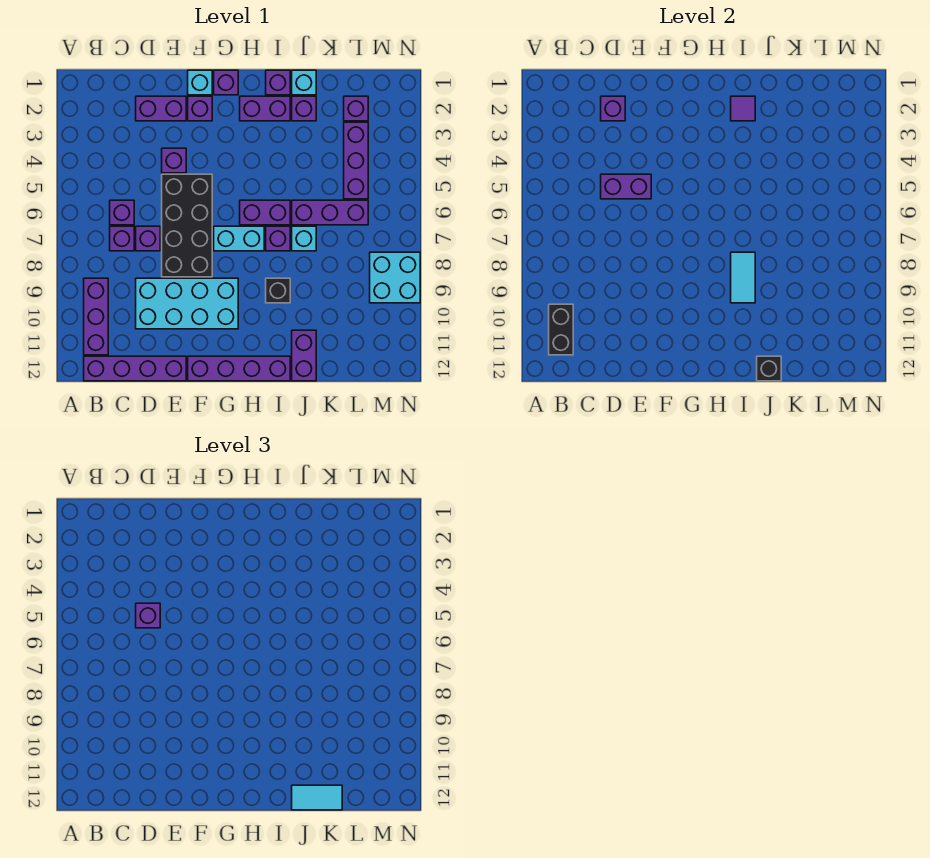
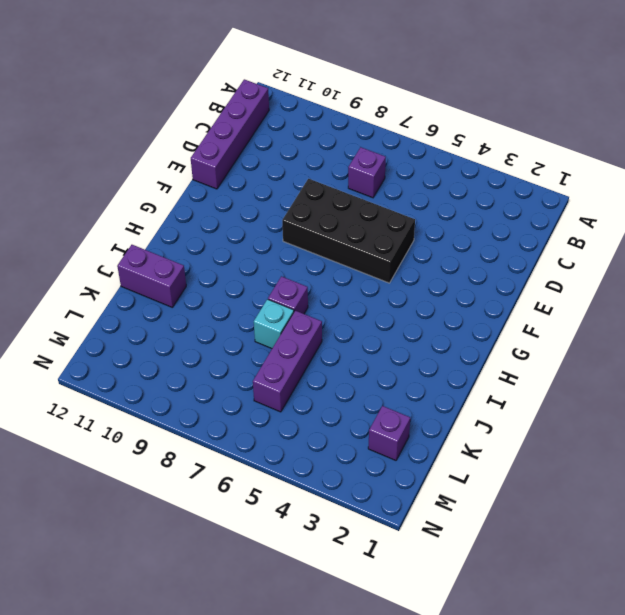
none -> purple brick B9:B11 level 1
none -> purple brick C6 level 1
none -> purple brick D2:E2 level 1
none -> purple brick D7 level 1

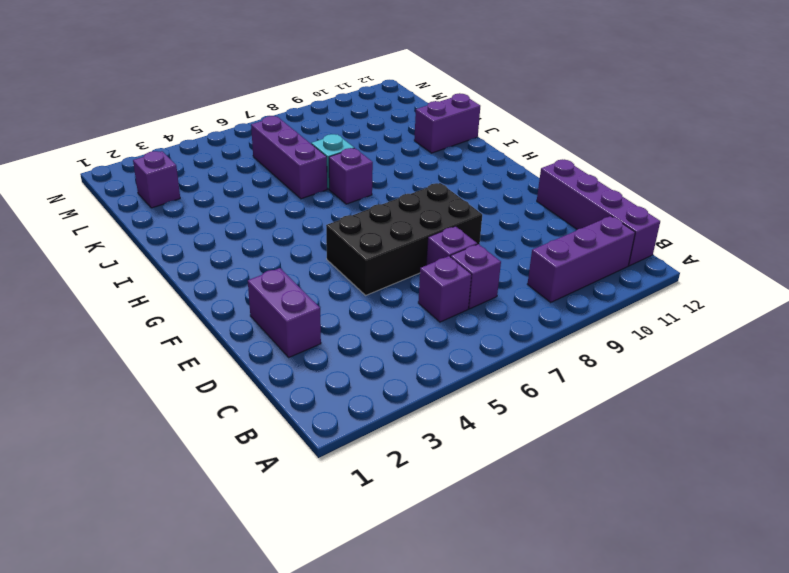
none -> cyan brick D9:G10 level 1
none -> purple brick E4 level 1
none -> cyan brick F1 level 1
none -> purple brick F2 level 1

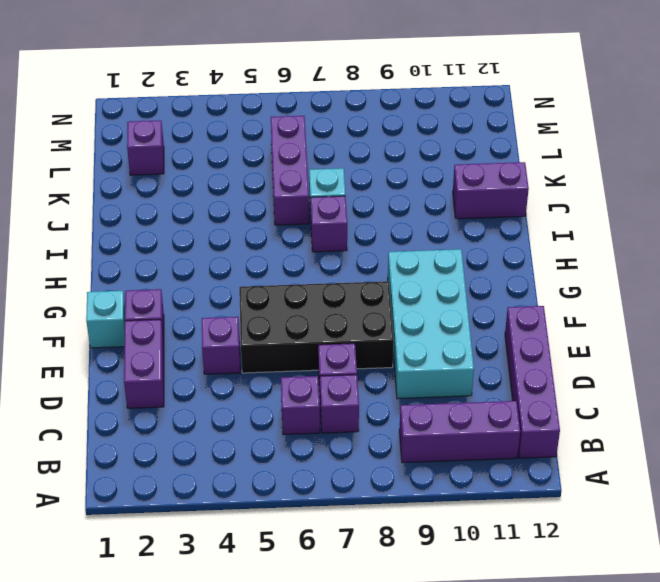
none -> purple brick F12:I12 level 1
none -> purple brick G1 level 1
none -> cyan brick G7:H7 level 1
none -> purple brick H2:I2 level 1

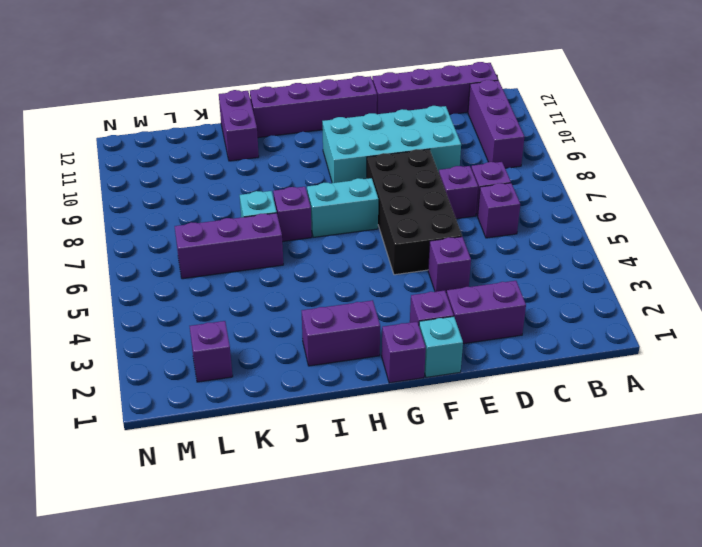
none -> purple brick H6:I6 level 1
none -> purple brick I1 level 1
none -> black brick I9 level 1
none -> cyan brick J1 level 1

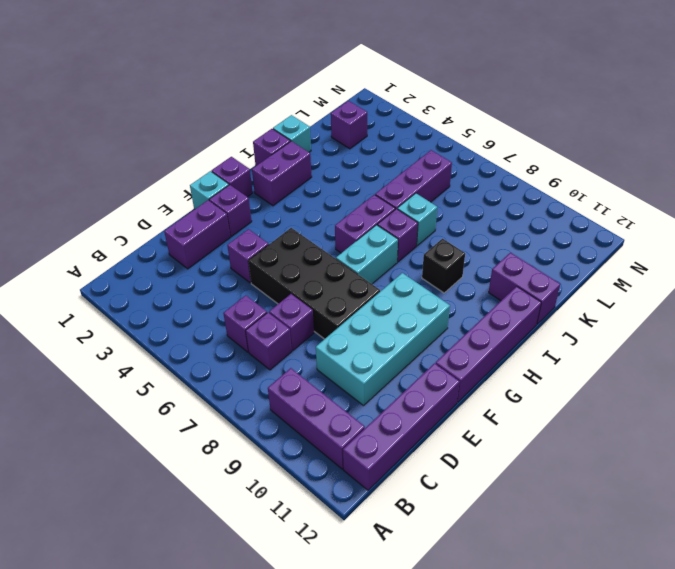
none -> purple brick J2 level 1
none -> purple brick L3:L5 level 1
none -> cyan brick M8:N9 level 1
none -> black brick B10:B11 level 2

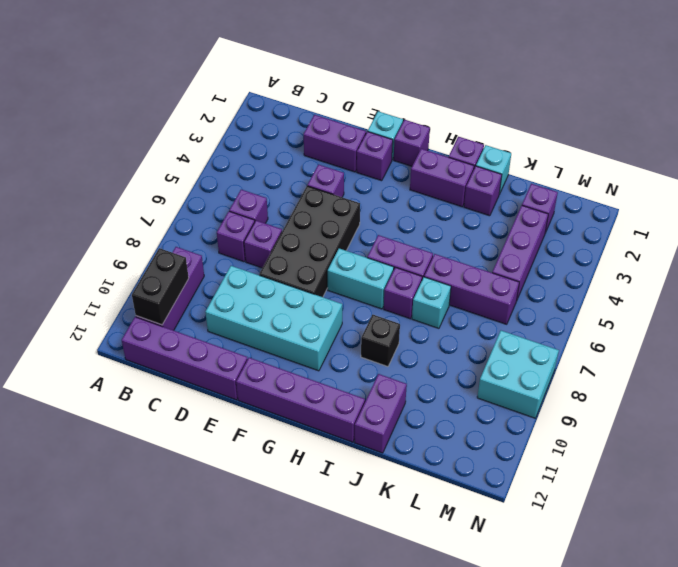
none -> purple brick D2 level 2
none -> purple brick D5:E5 level 2
none -> purple tile I2 level 2
none -> cyan tile I8:I9 level 2

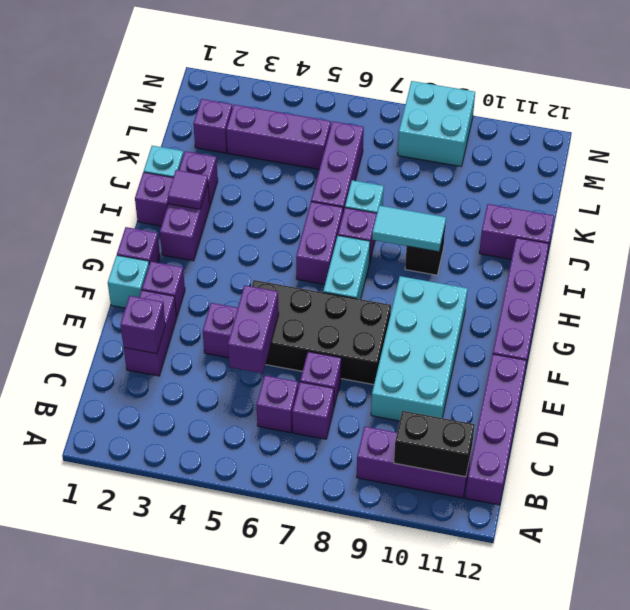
none -> black brick J12 level 2
none -> purple brick D5 level 3
none -> cyan tile J12:K12 level 3

